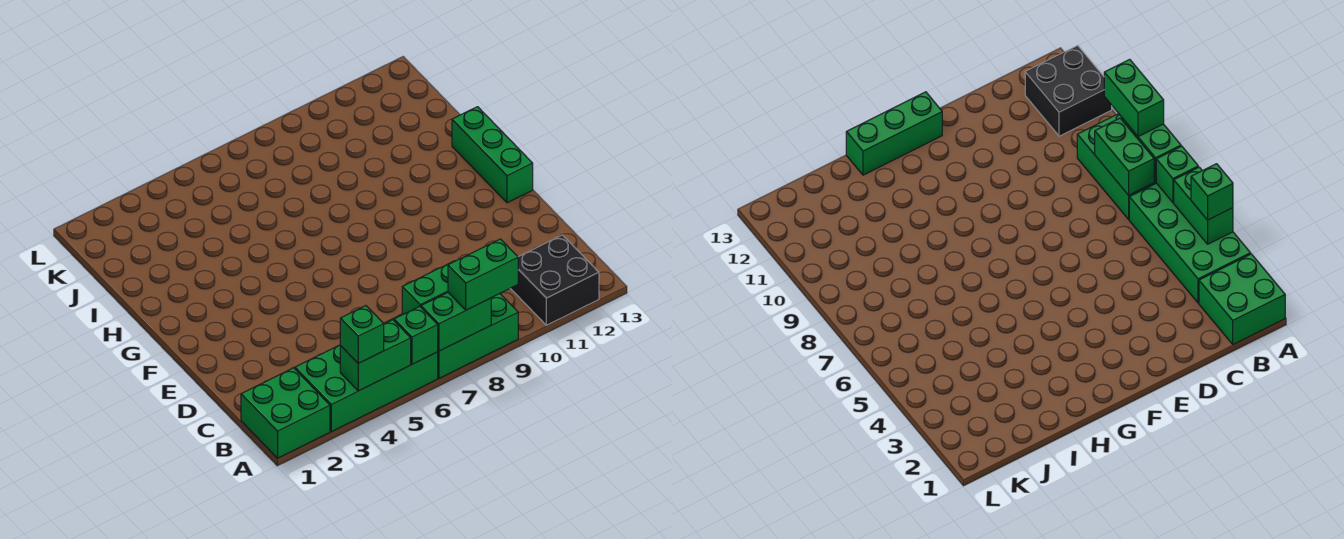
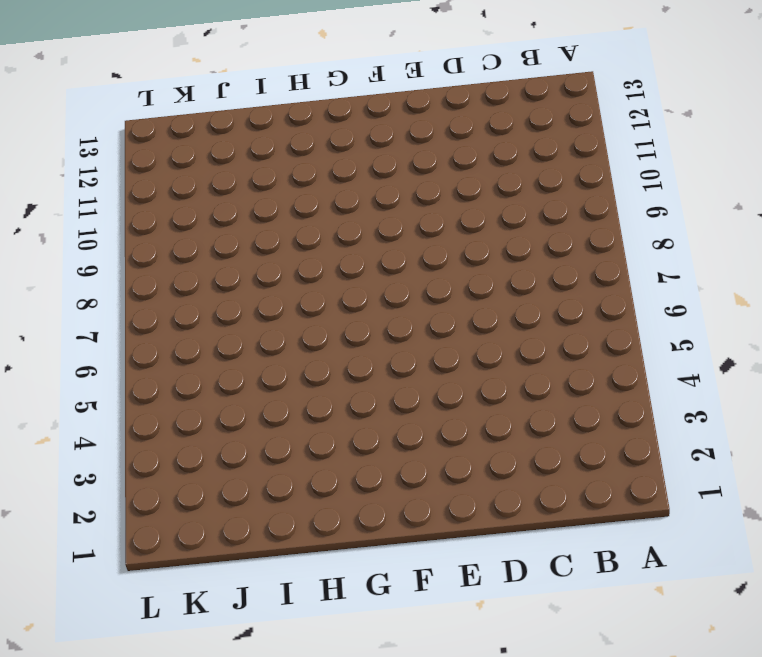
none -> green brick A1:B2 level 1
none -> green brick A3:B6 level 1

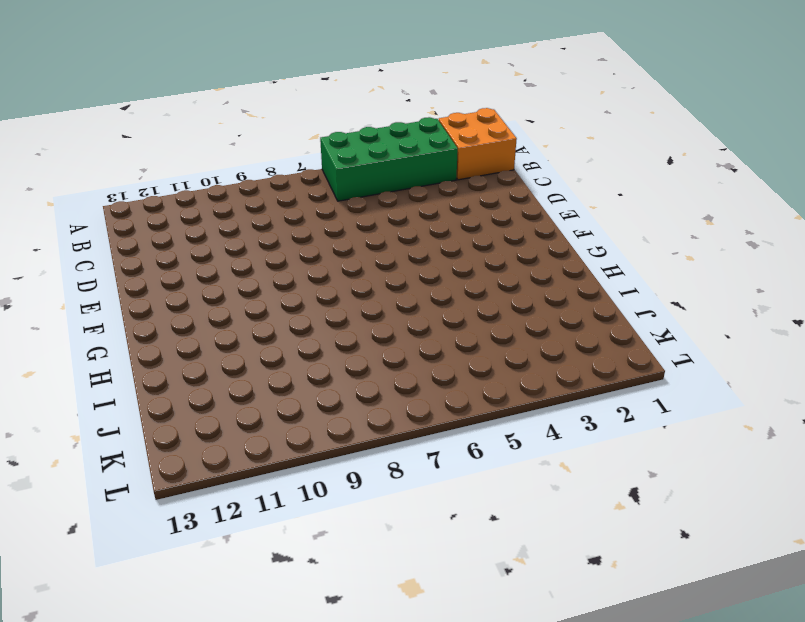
orange brick A1:B2 level 1 -> green brick A1:B2 level 1
none -> green brick A7:B9 level 1
none -> black brick A11:B12 level 1

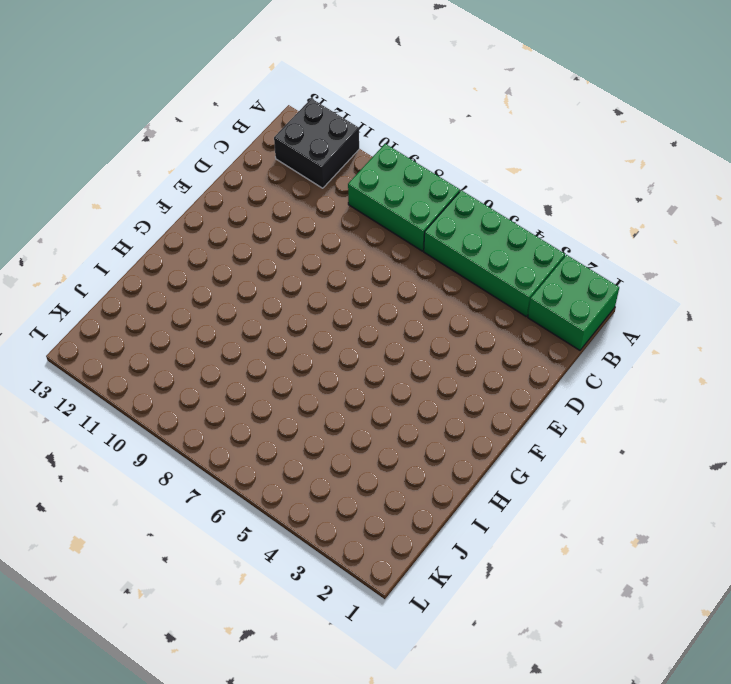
none -> green brick F13:H13 level 1
none -> green brick A4:A5 level 2

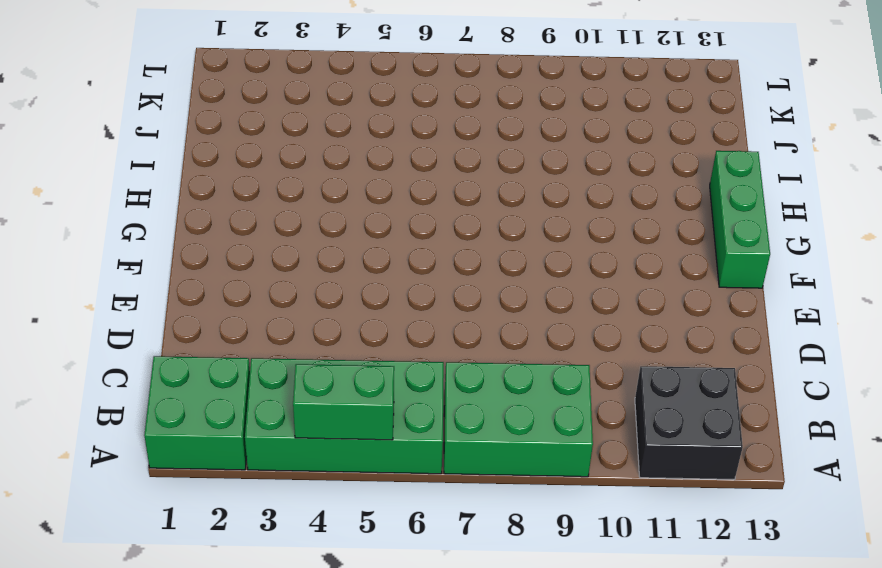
none -> green brick A6 level 2
none -> green brick A7:A8 level 2

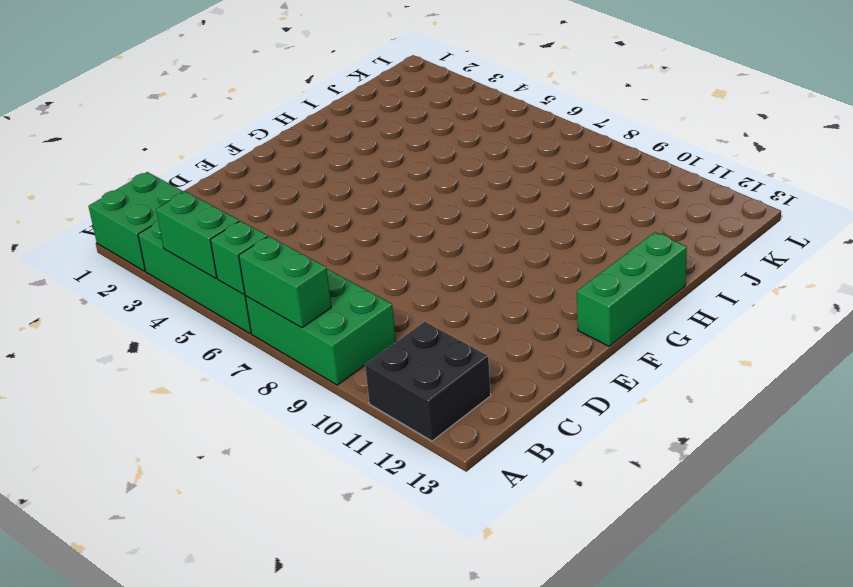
none -> green brick B7:B8 level 2
none -> green brick A4 level 3

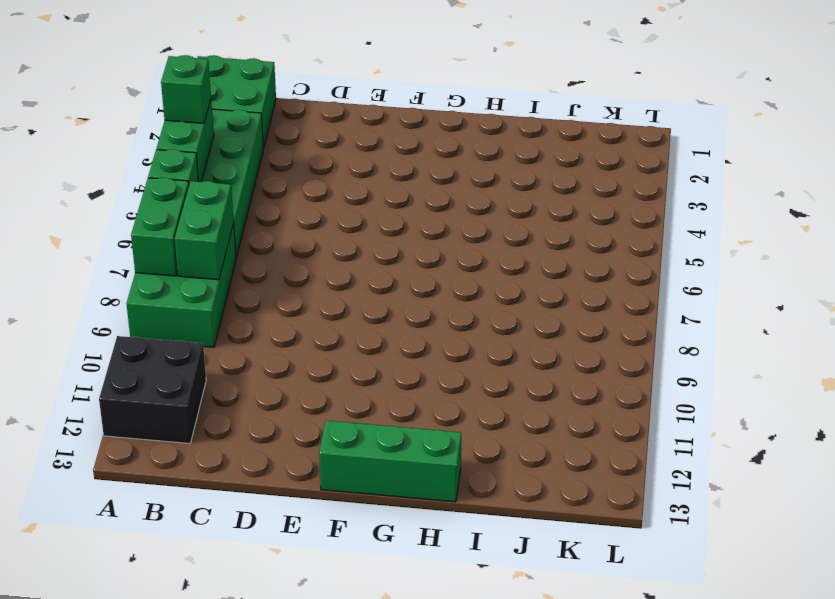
none -> green brick A8:A9 level 3

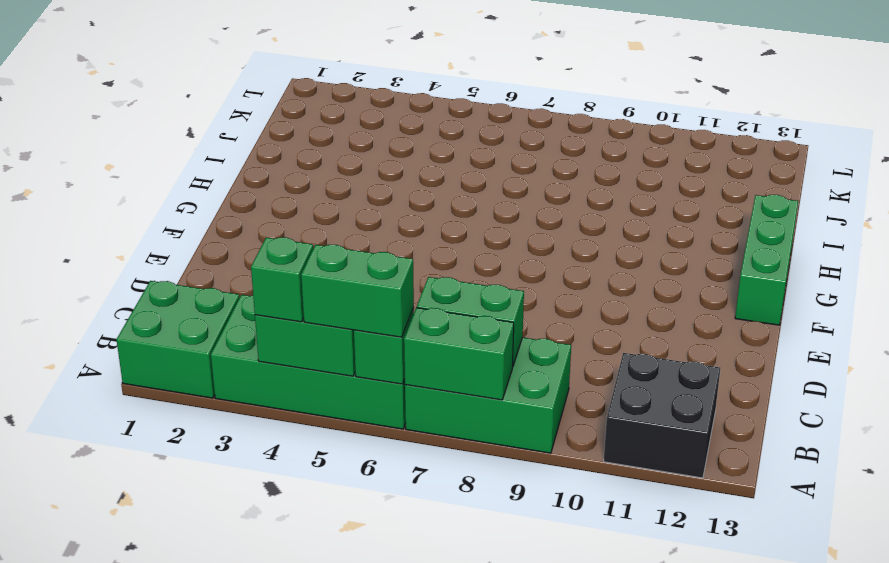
green brick A5:A6 level 3 -> green brick A8:A9 level 3

